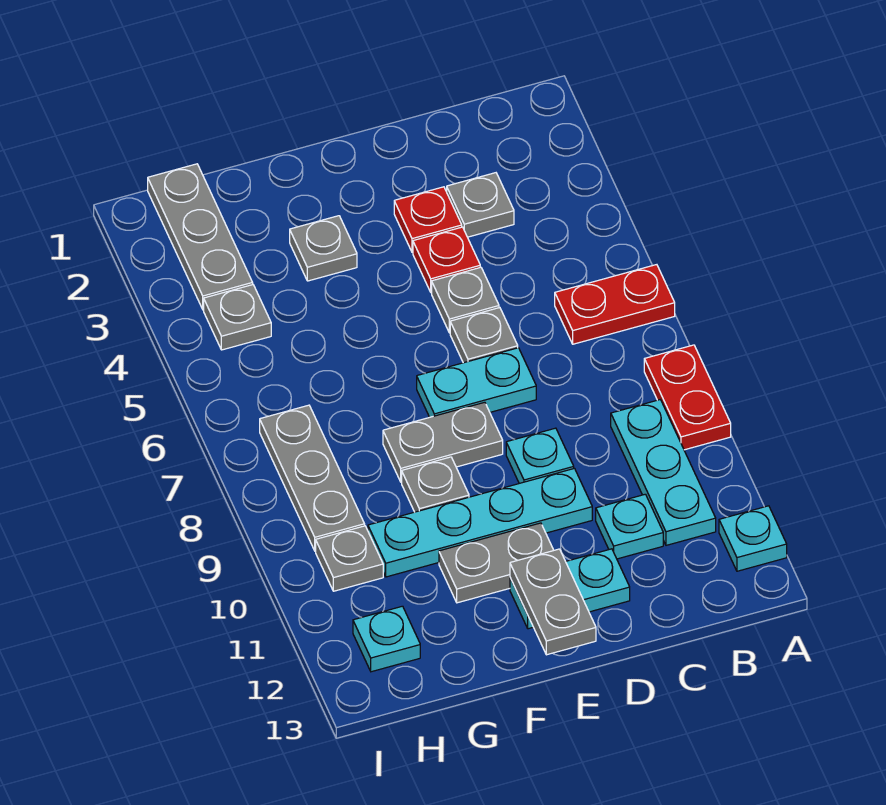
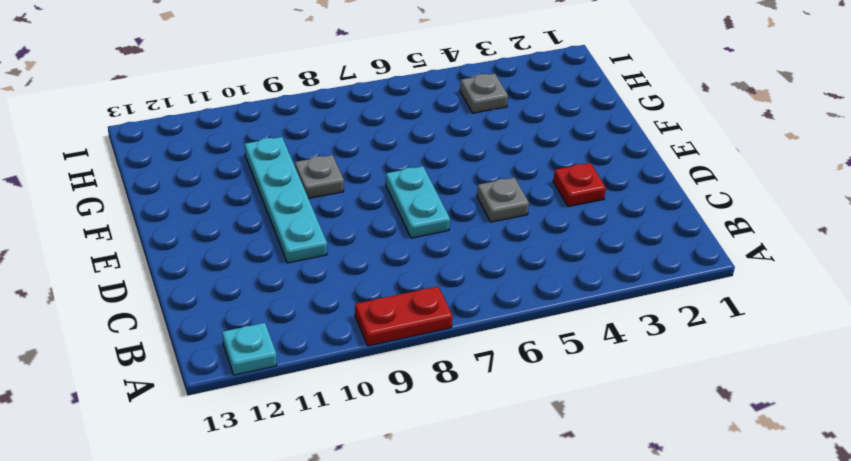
none -> red plate A6:B6 level 1
none -> cyan plate B9:B11 level 1
none -> grey plate C3 level 1

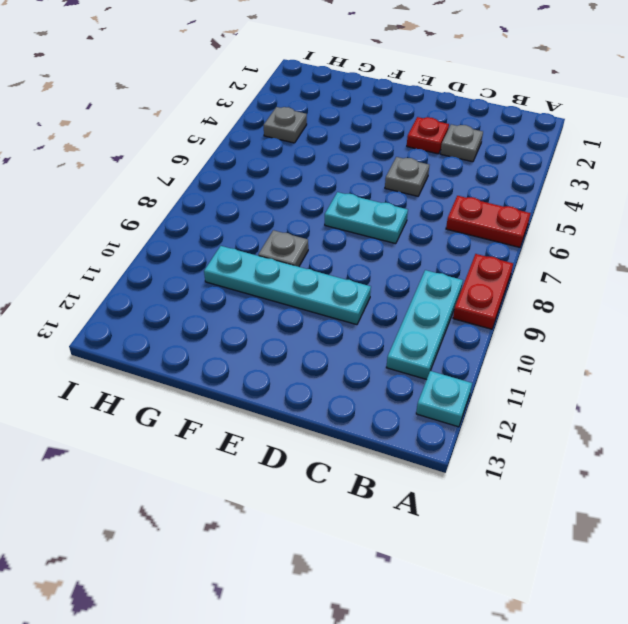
none -> cyan plate C11 level 1
none -> red plate D4 level 1
none -> grey plate D6 level 1

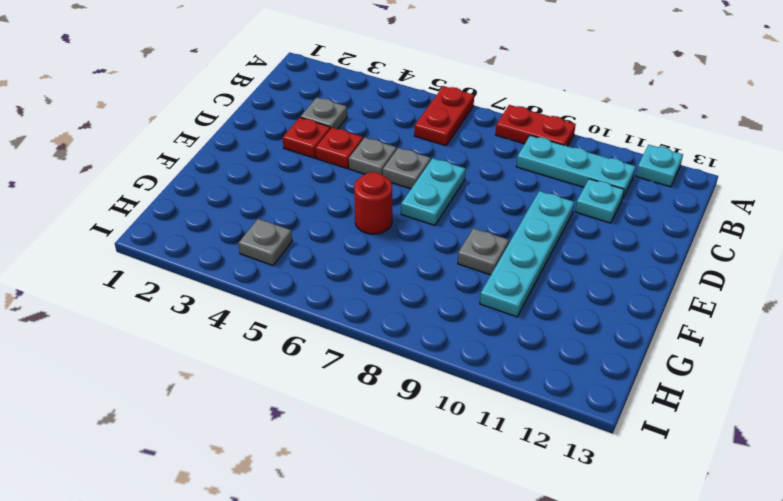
red round brick F6 level 1 -> none
none -> cyan plate D9 level 1
none -> cyan plate D12:E12 level 1
none -> grey plate E8:F8 level 1

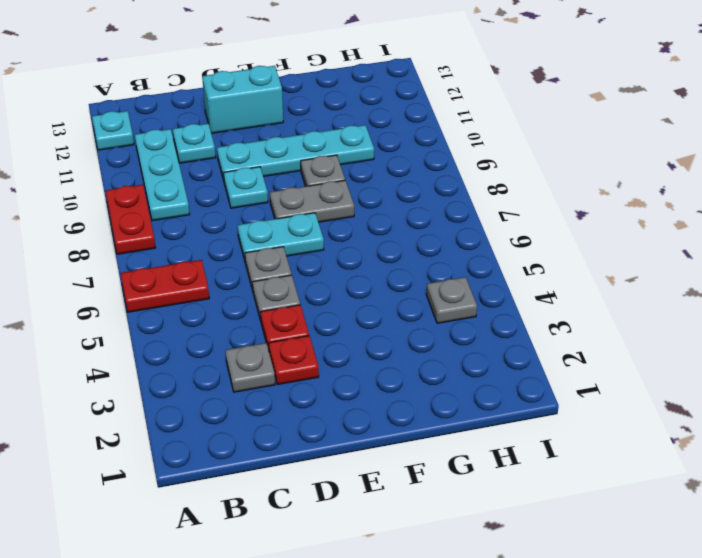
cyan brick D12:E12 level 1 -> cyan plate D12:E12 level 1
none -> grey plate E11:F11 level 1
none -> grey plate F3 level 1
none -> grey plate H1:H3 level 1

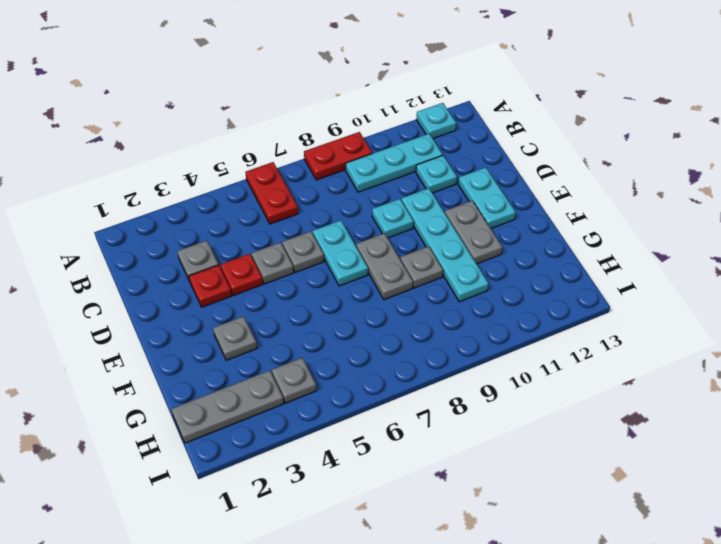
none -> grey plate H7:H9 level 1
none -> grey plate H10 level 1
none -> cyan plate H12 level 1

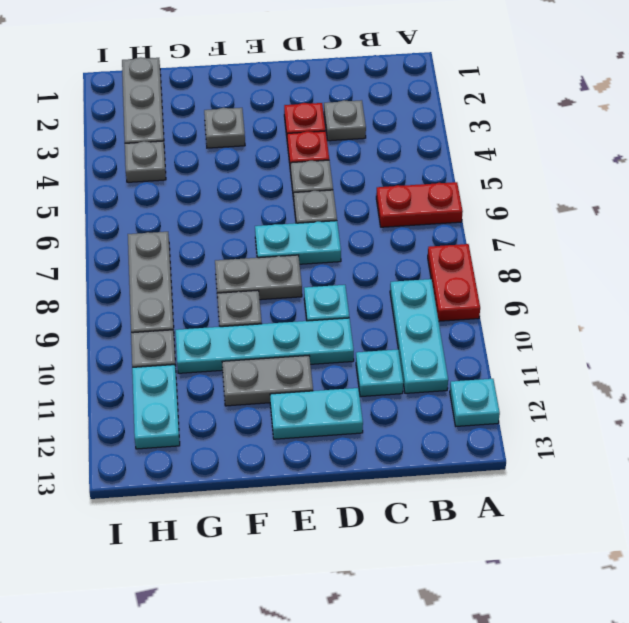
cyan plate H11:H12 level 1 -> cyan plate H12 level 1
none -> grey plate E12:E13 level 2

